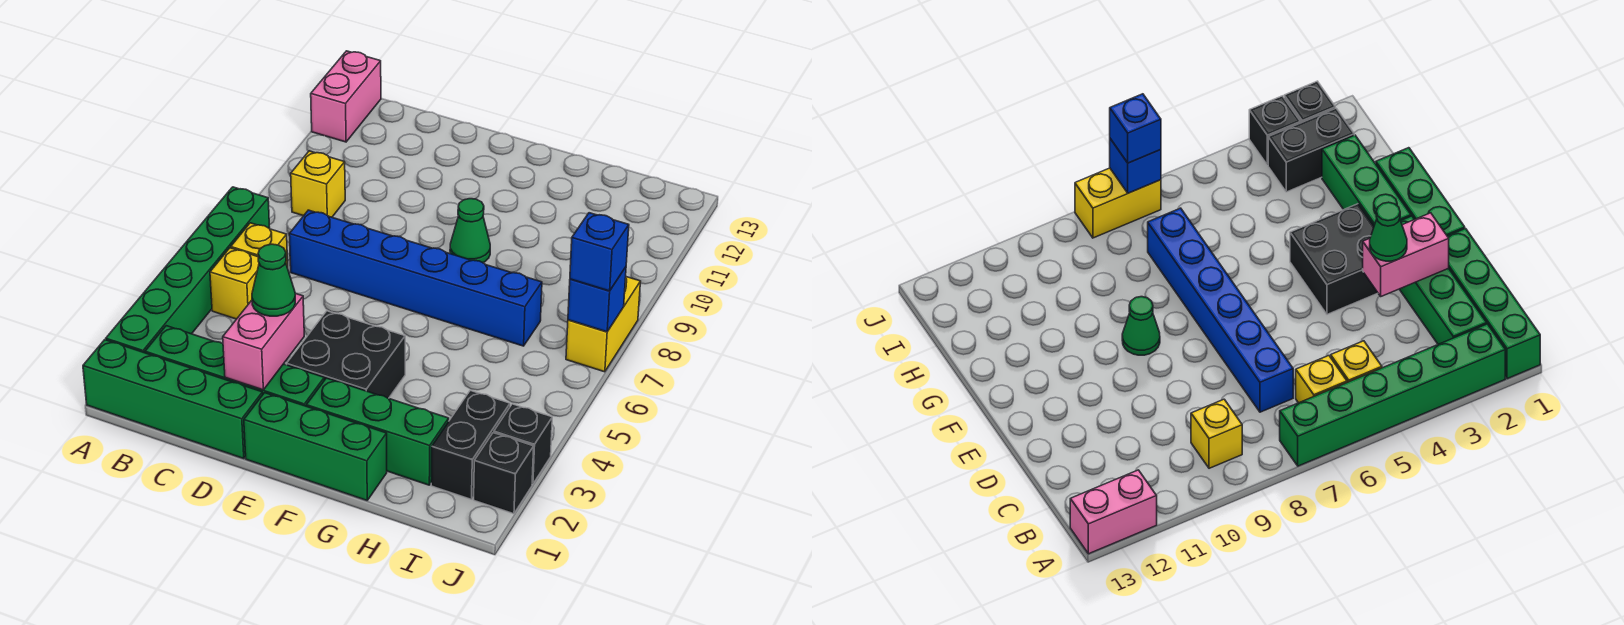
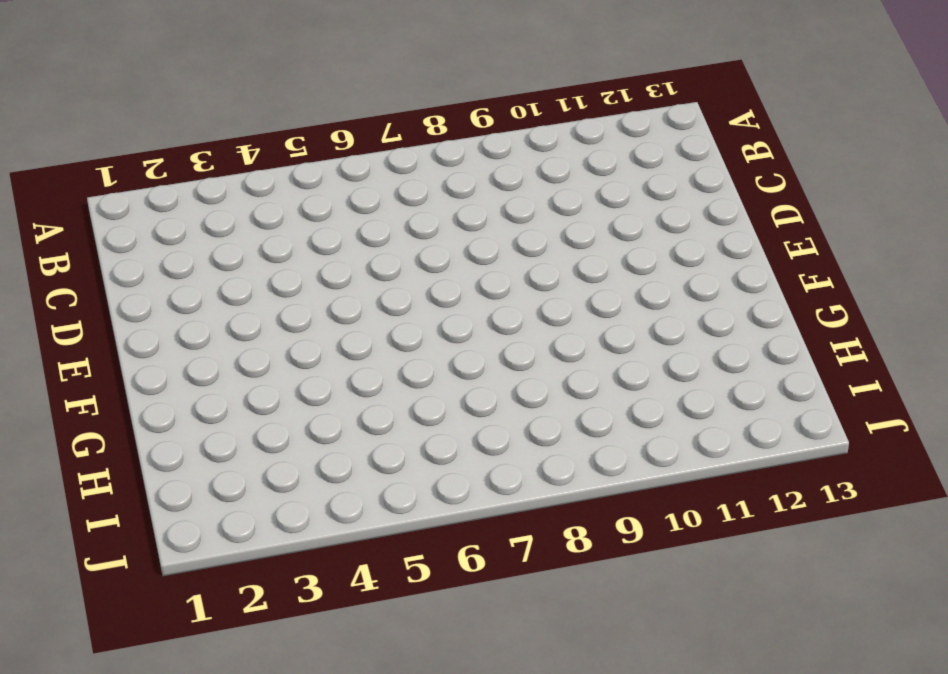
none -> green brick A1:D1 level 1
none -> green brick A2:A7 level 1
none -> pink brick A12:A13 level 1

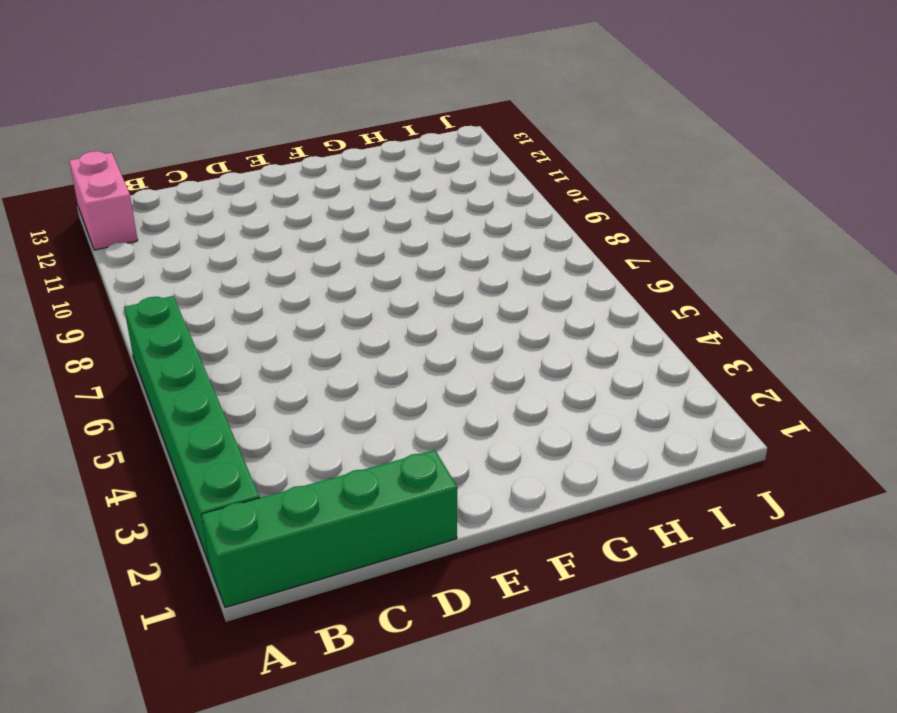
none -> green brick B2:E2 level 1
none -> yellow brick B5 level 1
none -> yellow brick B6 level 1

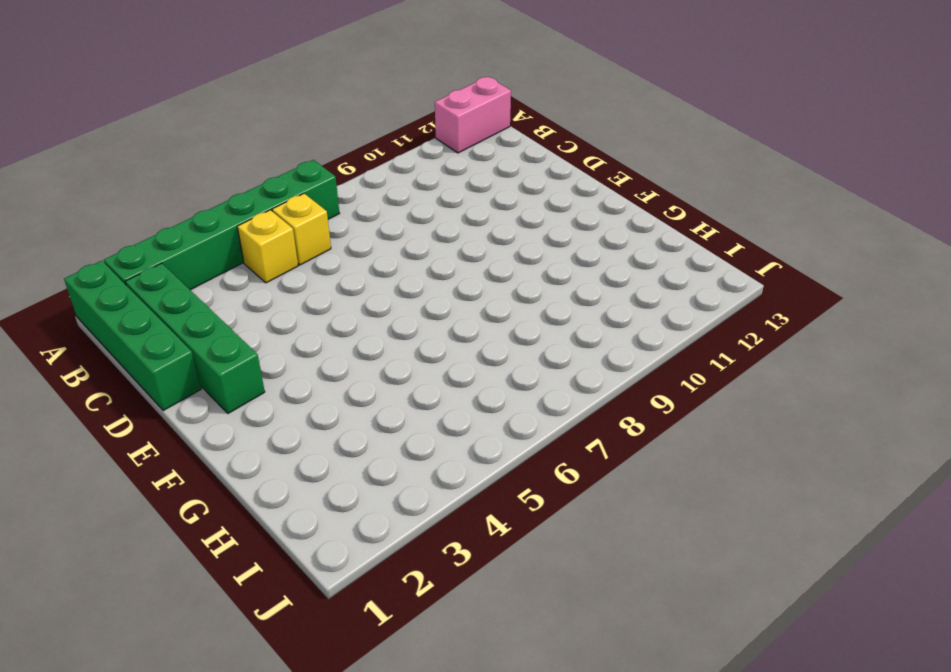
none -> yellow brick B9 level 1
none -> blue brick C7:H7 level 1
none -> green brick E1:G1 level 1

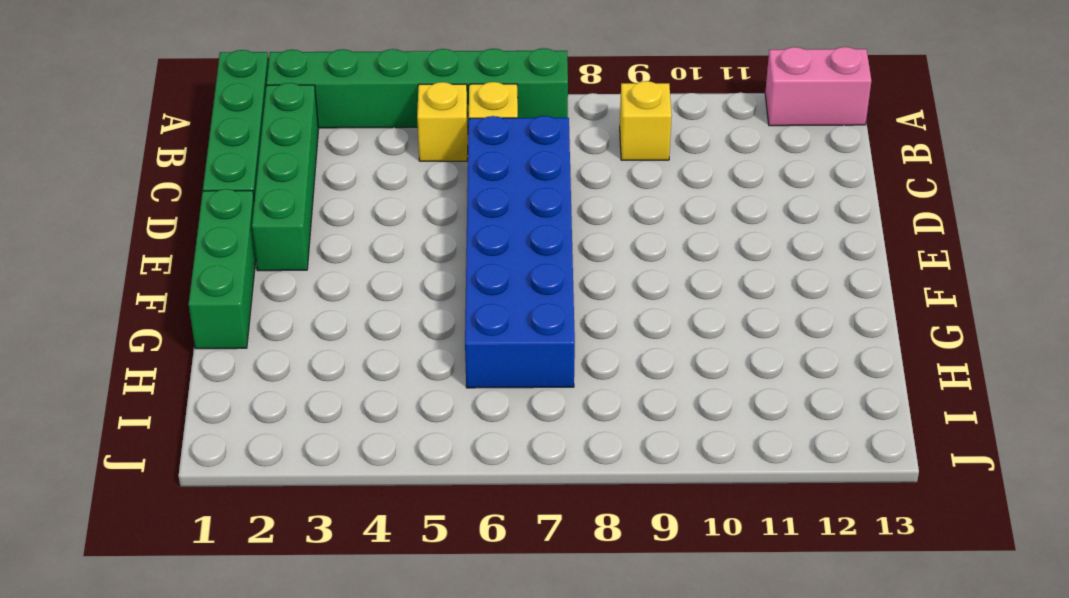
blue brick C6:H7 level 1 -> blue brick C7:H7 level 1
none -> black brick E3:F4 level 1
none -> green brick F2:H2 level 1
none -> green cone F9 level 1

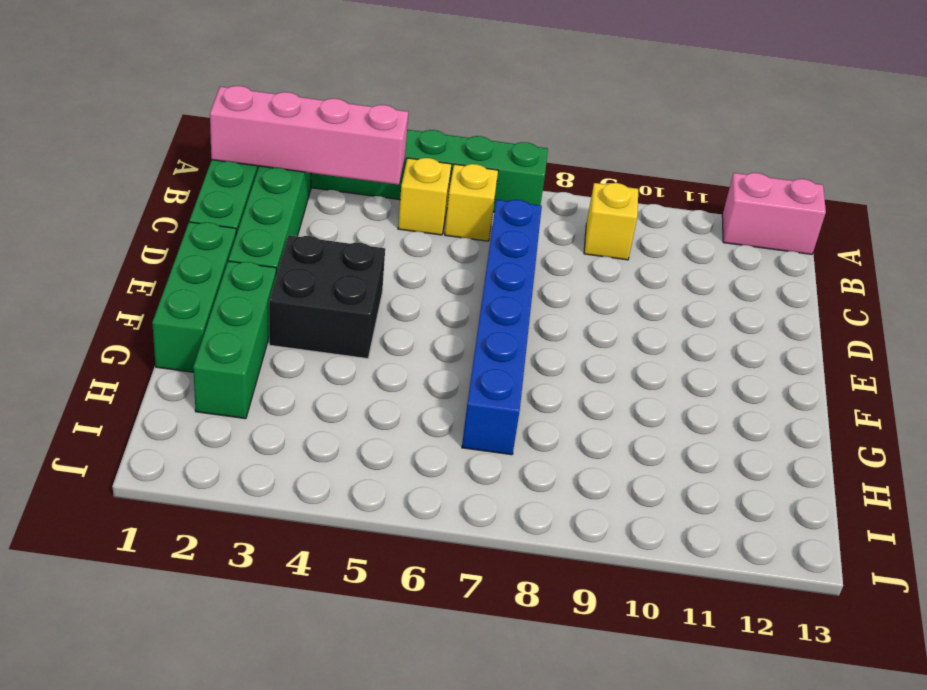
pink brick B1:B4 level 2 -> none
none -> green cone F9 level 1
none -> black brick I2:I3 level 1
none -> black brick J2 level 1

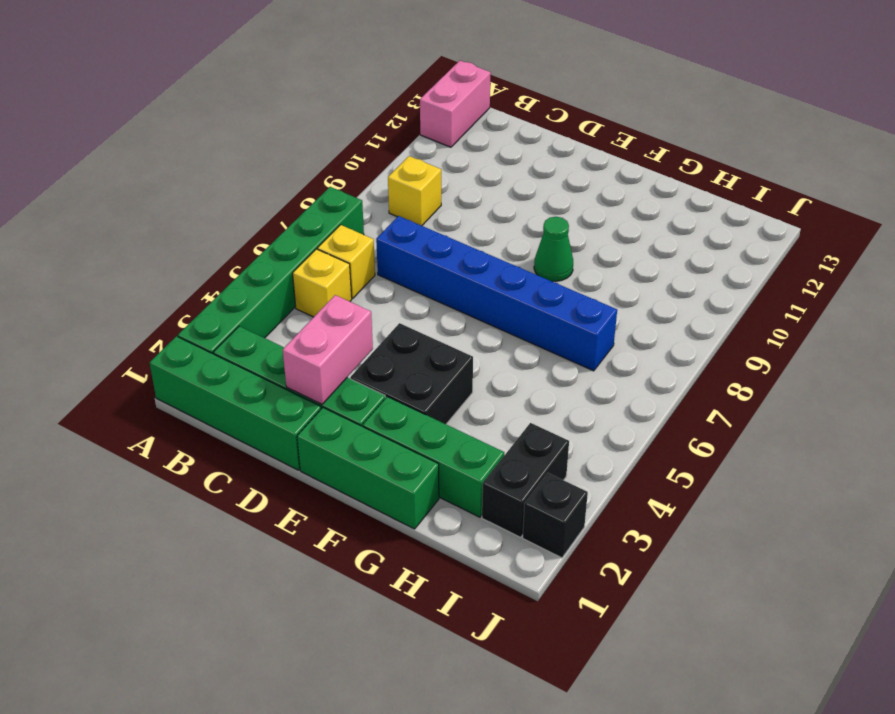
none -> black brick J3 level 1
none -> yellow brick J7:J8 level 1
none -> blue brick J7 level 2

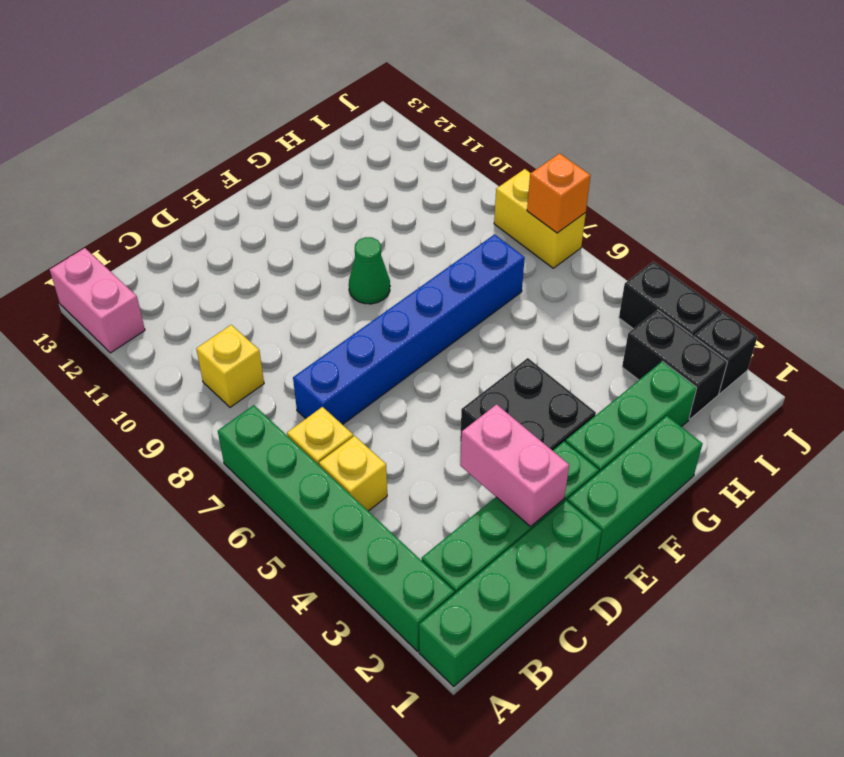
black brick J3:J4 level 1 -> black brick J3 level 1
orange brick J7 level 2 -> blue brick J7 level 2
none -> green cone D3 level 3
none -> blue brick J7 level 3

